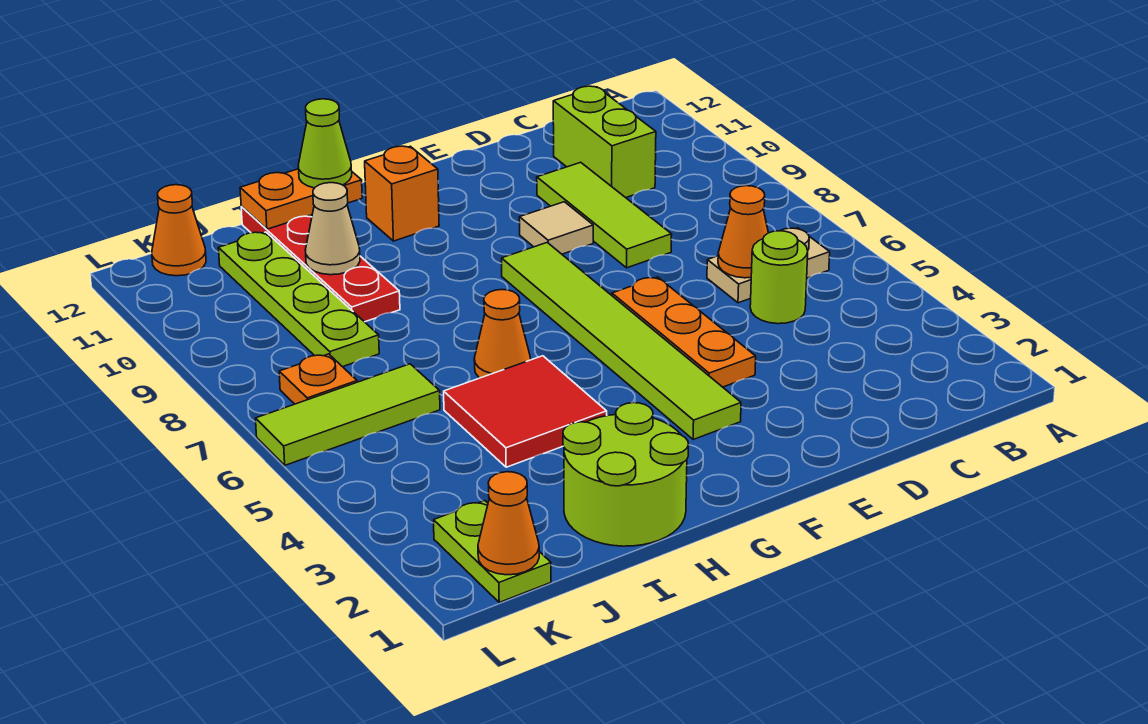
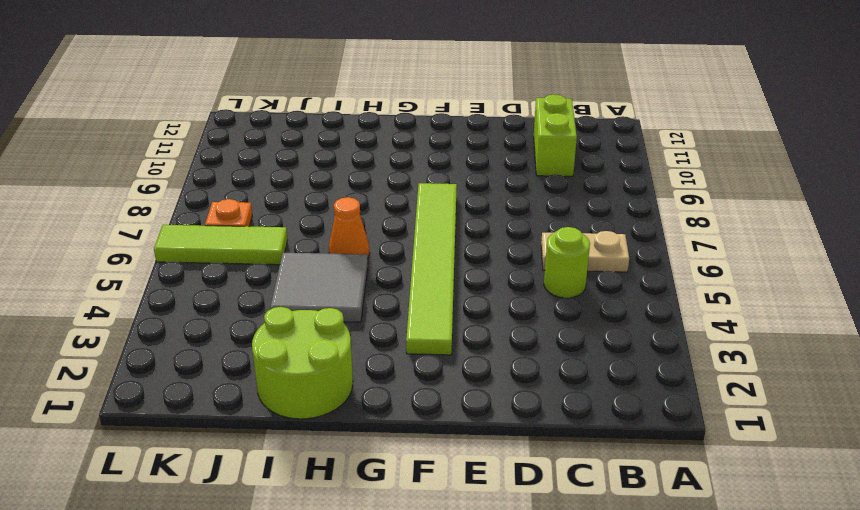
grey tile H4:I5 level 1 -> red tile H4:I5 level 1
none -> lime tile D8:D10 level 1
none -> orange plate E4:E6 level 1
none -> tan tile E9 level 1

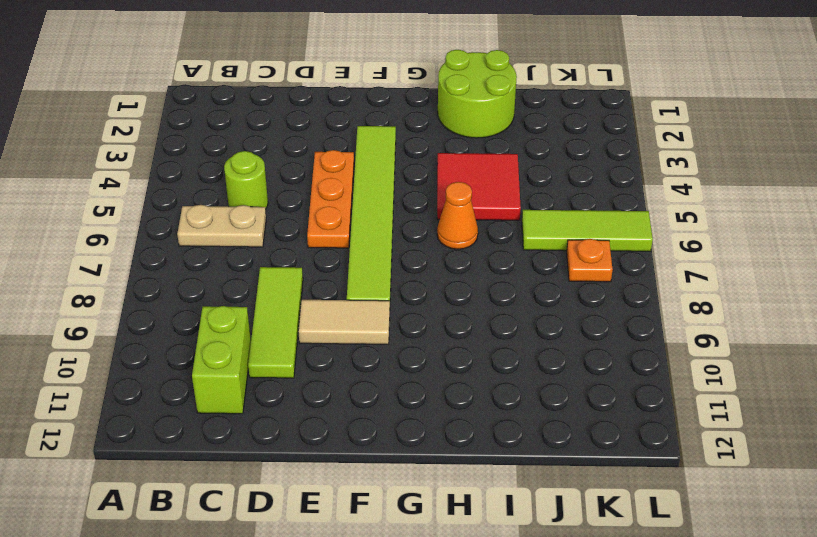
tan tile E9:F9 level 1 -> tan tile E9 level 1
none -> orange brick G11 level 1
none -> red plate I9:I12 level 1
none -> lime plate J8:J11 level 1

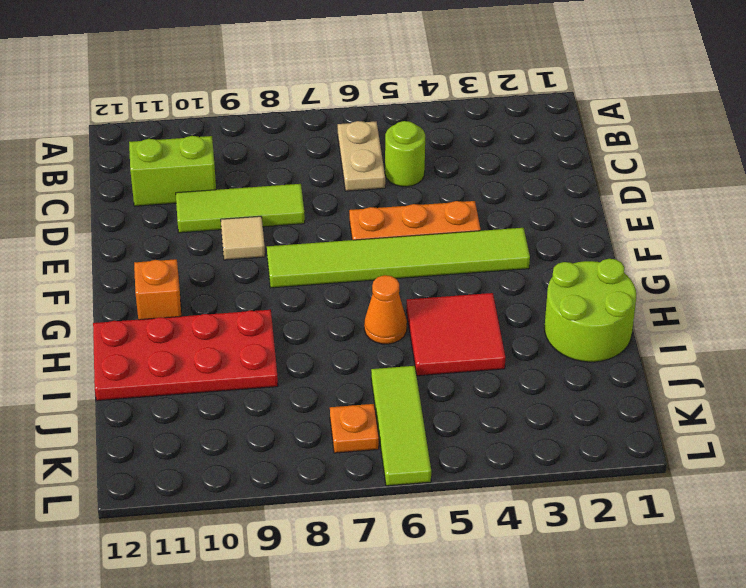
red plate H9:I12 level 1 -> red plate I9:I12 level 1
none -> lime plate J8:J11 level 1
none -> lime plate K1:K2 level 1
none -> orange cone K12 level 1

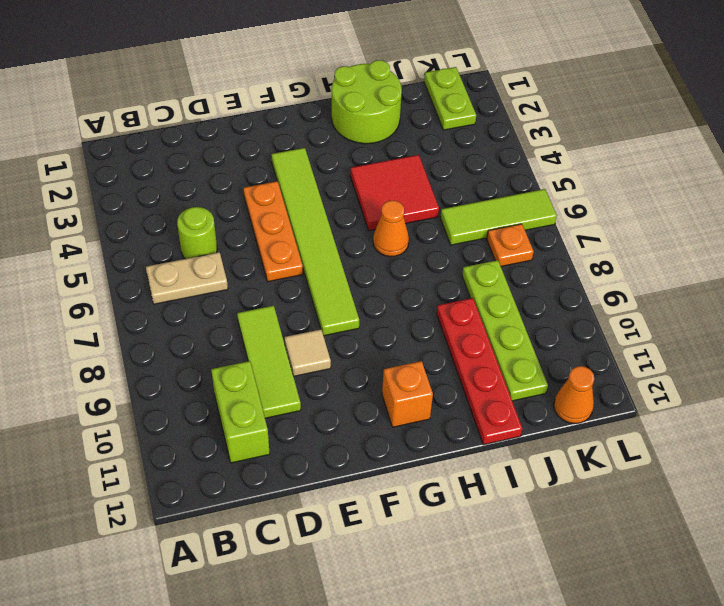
none -> orange cone C6 level 2
none -> orange plate H12:I12 level 2
none -> tan cone I10 level 2

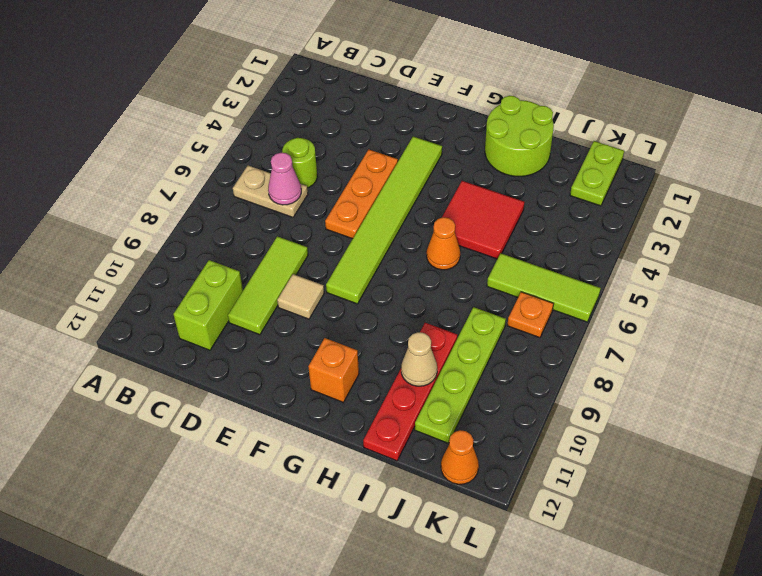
pink cone C6 level 2 -> orange cone C6 level 2
none -> orange plate H12:I12 level 2
none -> orange cone K1 level 2
none -> lime cone H12 level 3

